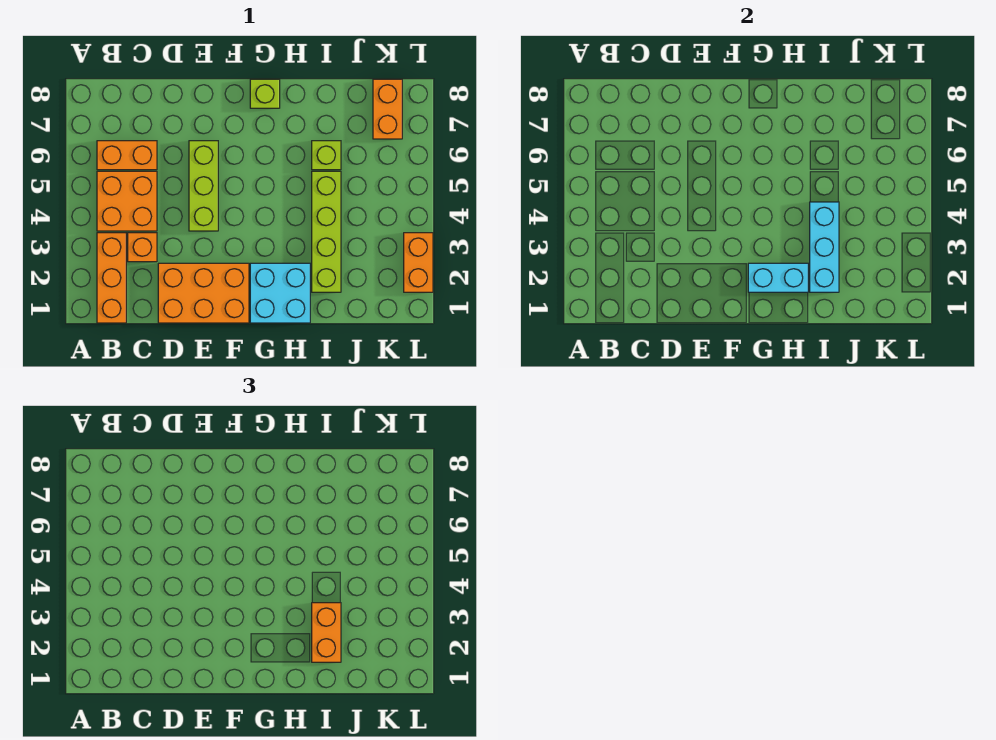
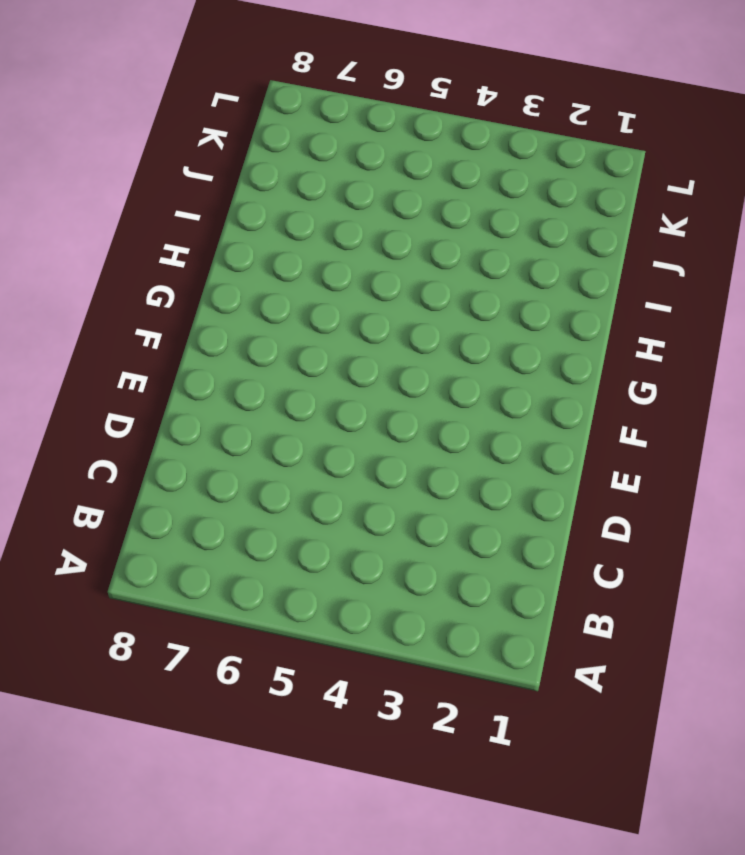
none -> orange brick B1:B3 level 1
none -> orange brick B4:C5 level 1
none -> orange brick B6:C6 level 1

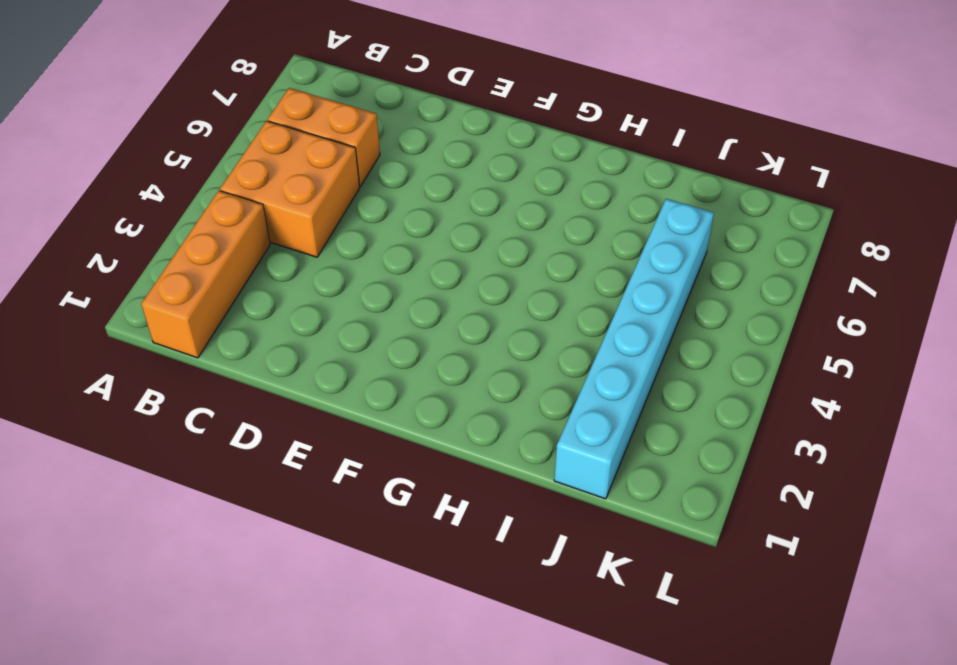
cyan brick J1:J6 level 1 -> none
none -> orange brick C3 level 1
none -> orange brick D1:F2 level 1
none -> lime brick E4:E6 level 1

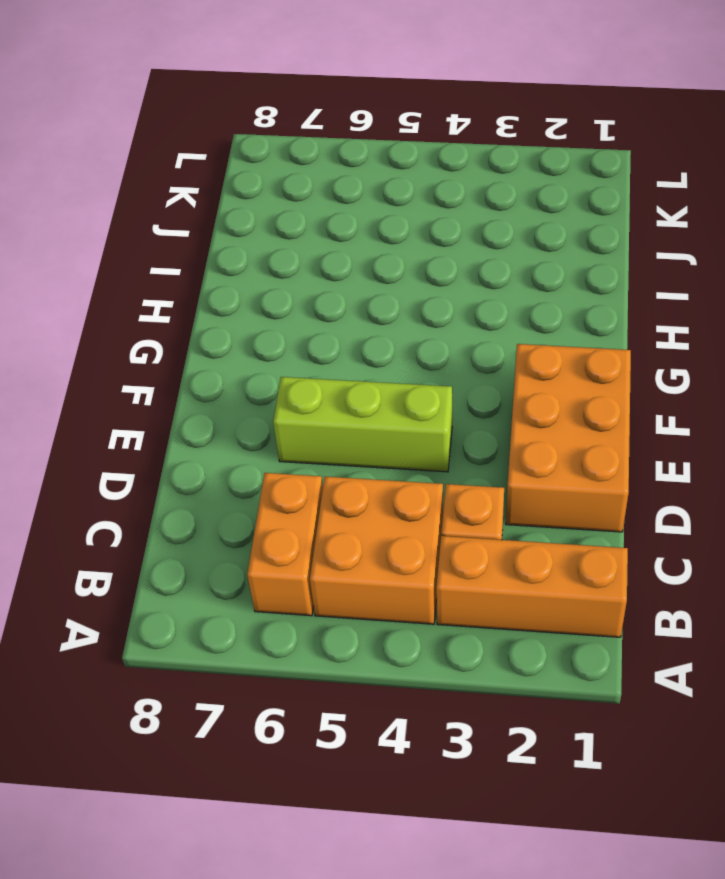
none -> cyan brick G1:H2 level 1
none -> lime brick G8 level 1
none -> lime brick I2:I5 level 1

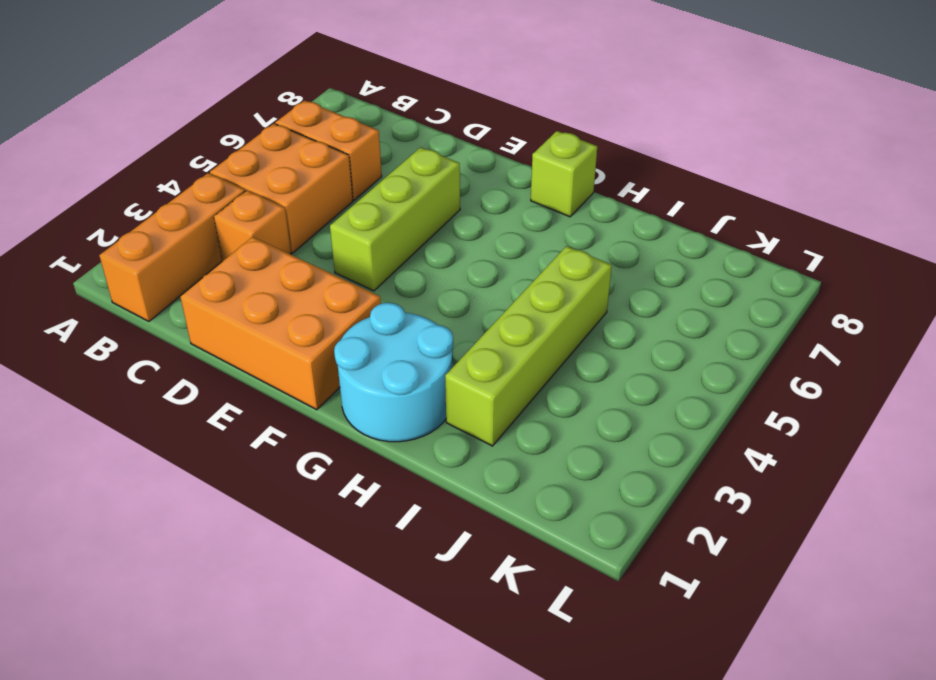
cyan round brick G1:H2 level 1 -> cyan brick G1:H2 level 1
none -> lime brick I6 level 1
none -> orange brick K7:K8 level 1
none -> orange brick L2:L3 level 1

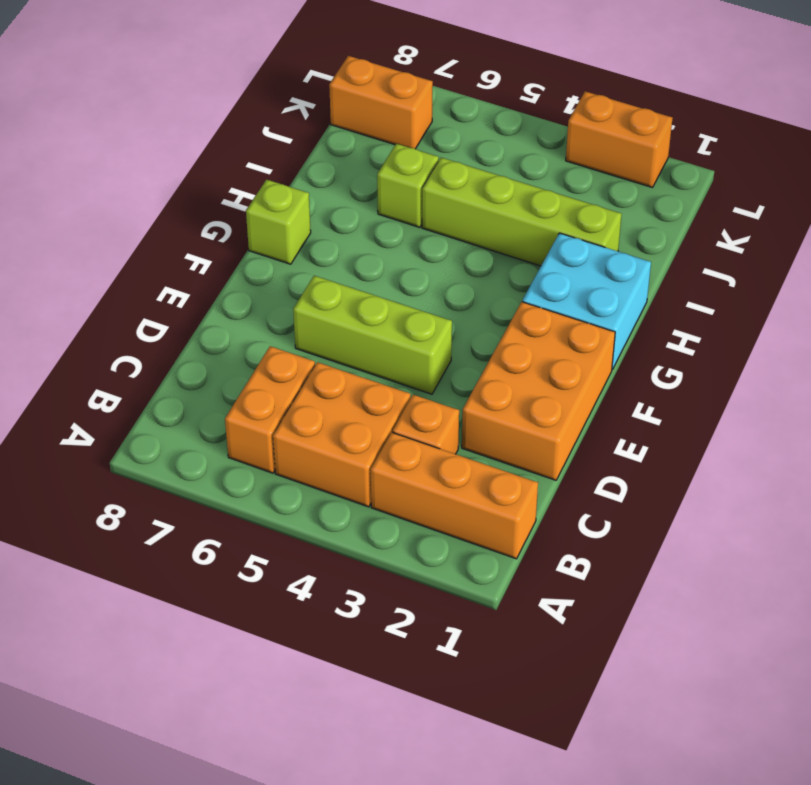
none -> cyan brick G2:H2 level 2
none -> cyan brick I2:I4 level 2
none -> orange brick I2:I3 level 3

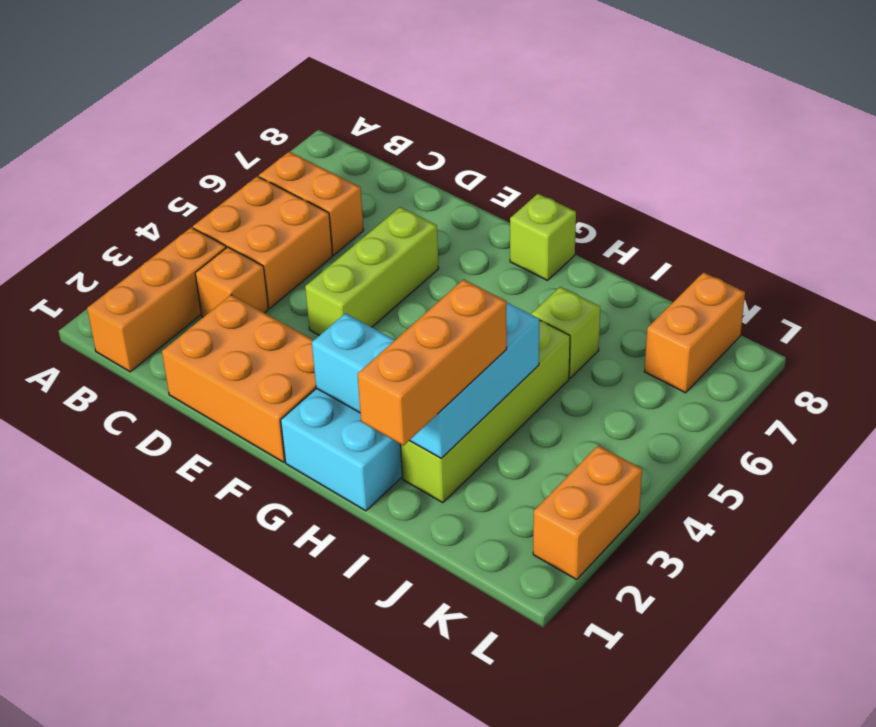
orange brick I1:I3 level 3 -> orange brick I2:I3 level 3

